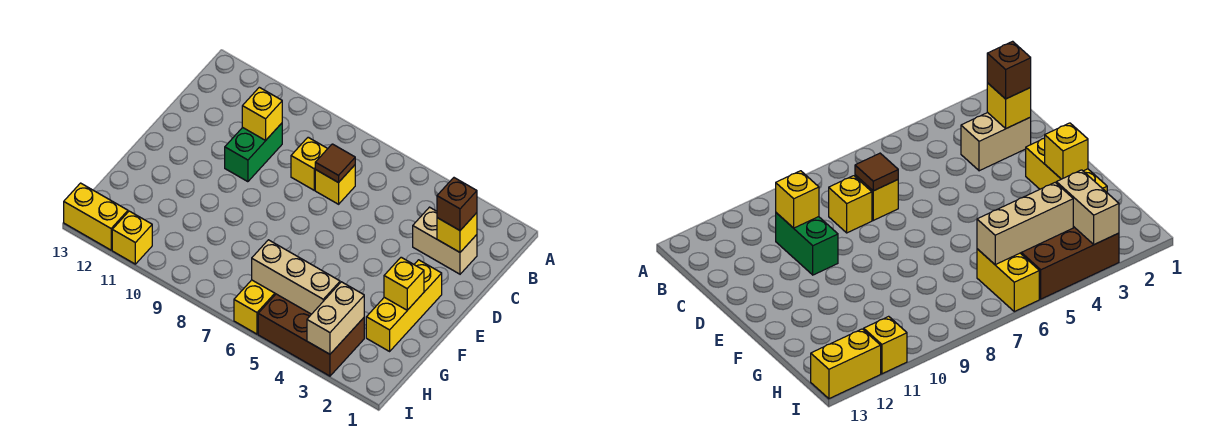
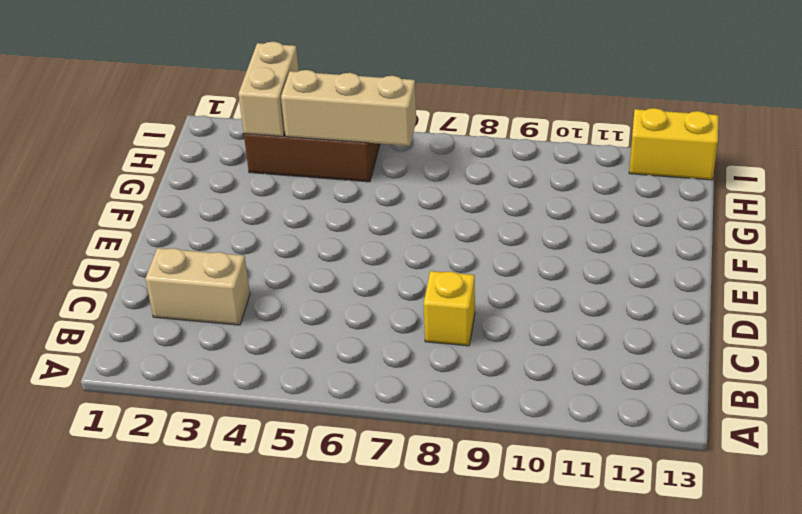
none -> yellow brick C7 level 1
none -> green brick C10:D10 level 1
none -> yellow brick E2:G2 level 1

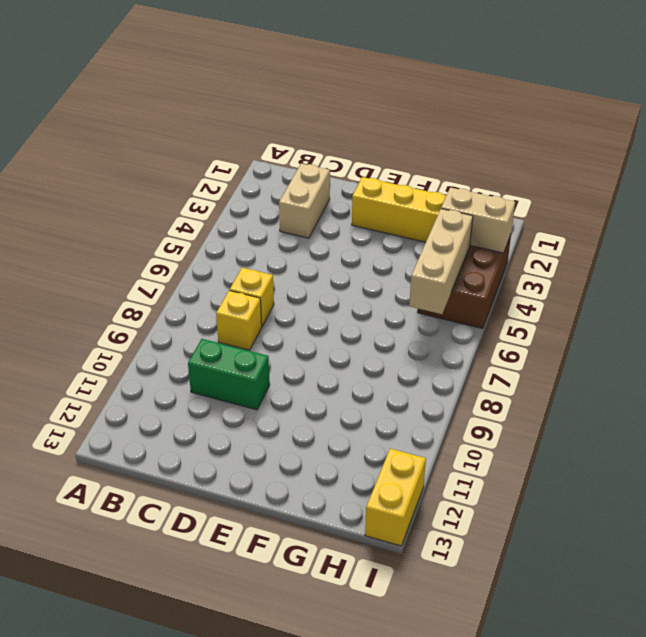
none -> yellow brick H6:I6 level 1
none -> yellow brick I11 level 1
none -> yellow brick C2 level 2

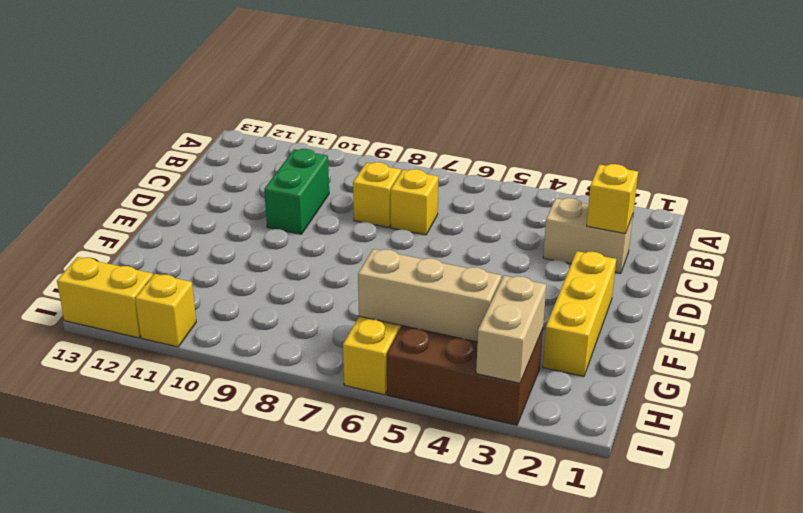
none -> brown tile C7 level 2
none -> yellow brick C10 level 2
none -> yellow brick F2 level 2

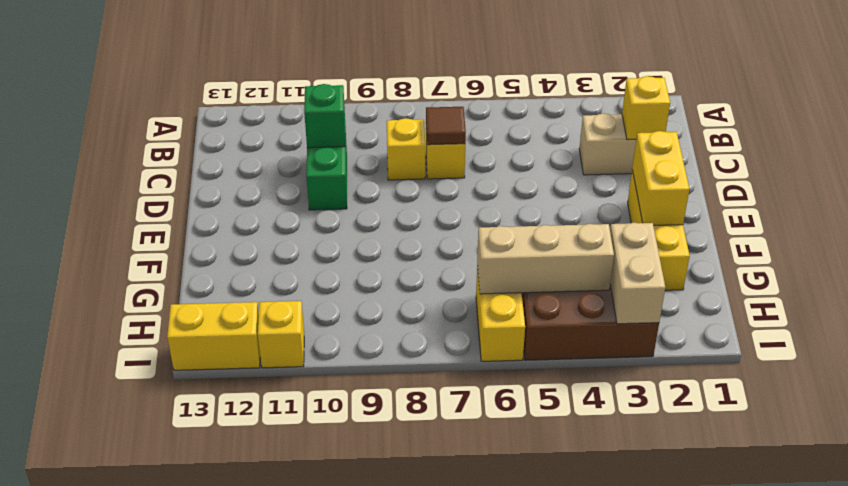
green brick C10 level 2 -> yellow brick C10 level 2
yellow brick E2:F2 level 2 -> yellow brick F2 level 2
none -> brown brick C2 level 3

